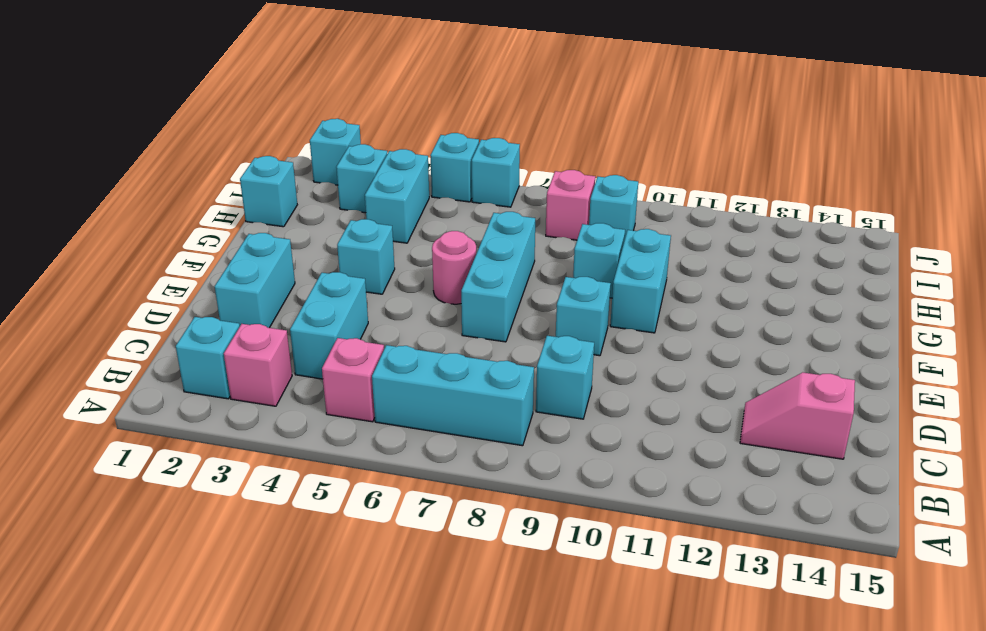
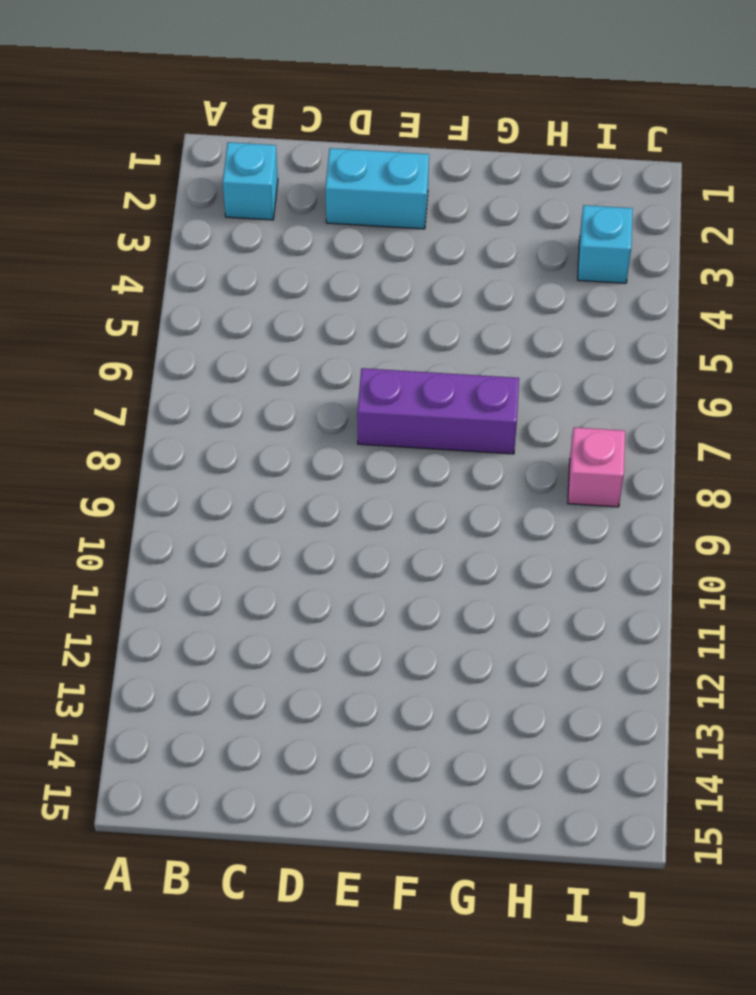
purple brick E7:G7 level 1 -> cyan brick E7:G7 level 1
none -> pink brick B3 level 1
none -> pink brick B5 level 1
none -> cyan brick B6:B8 level 1

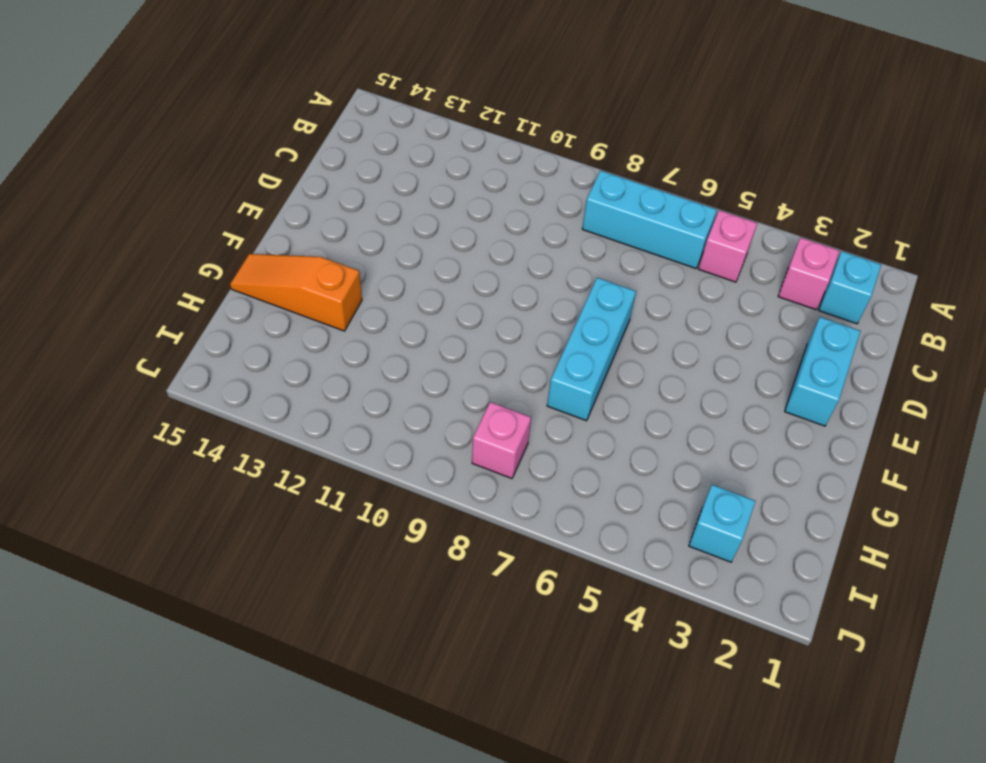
orange slope G13:G15 level 1 top 13 -> none
none -> cyan brick C4:D4 level 1
none -> cyan brick C9 level 1
none -> pink slope C13:C14 level 1 top 14

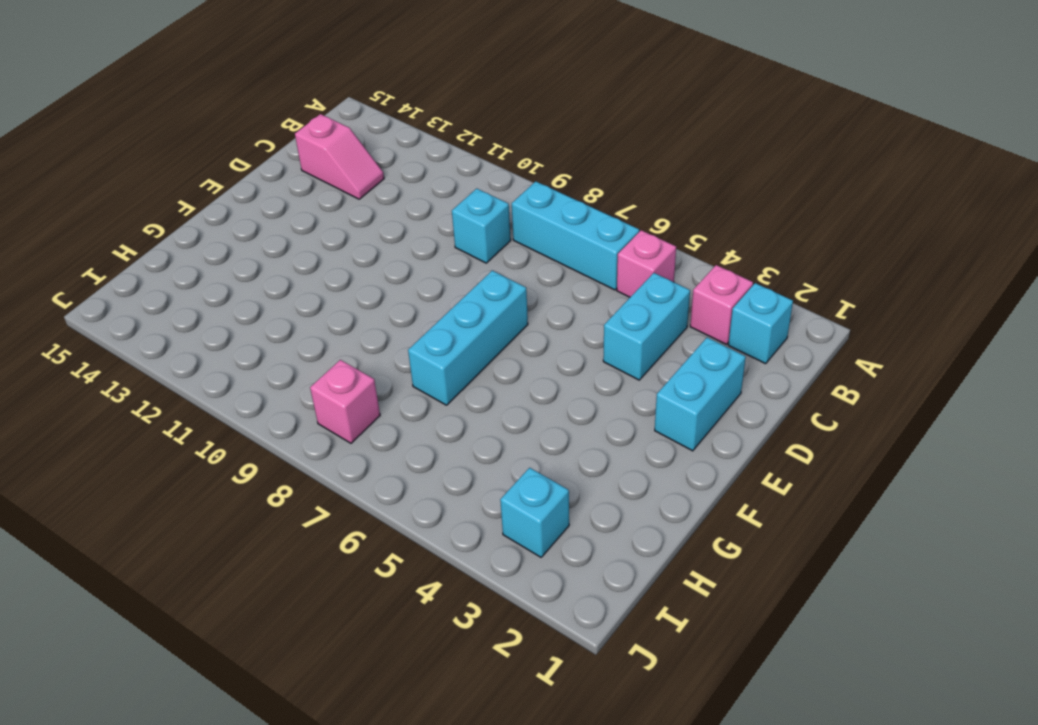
none -> cyan brick E9 level 1
none -> cyan brick F4 level 1
none -> pink round brick F6 level 1

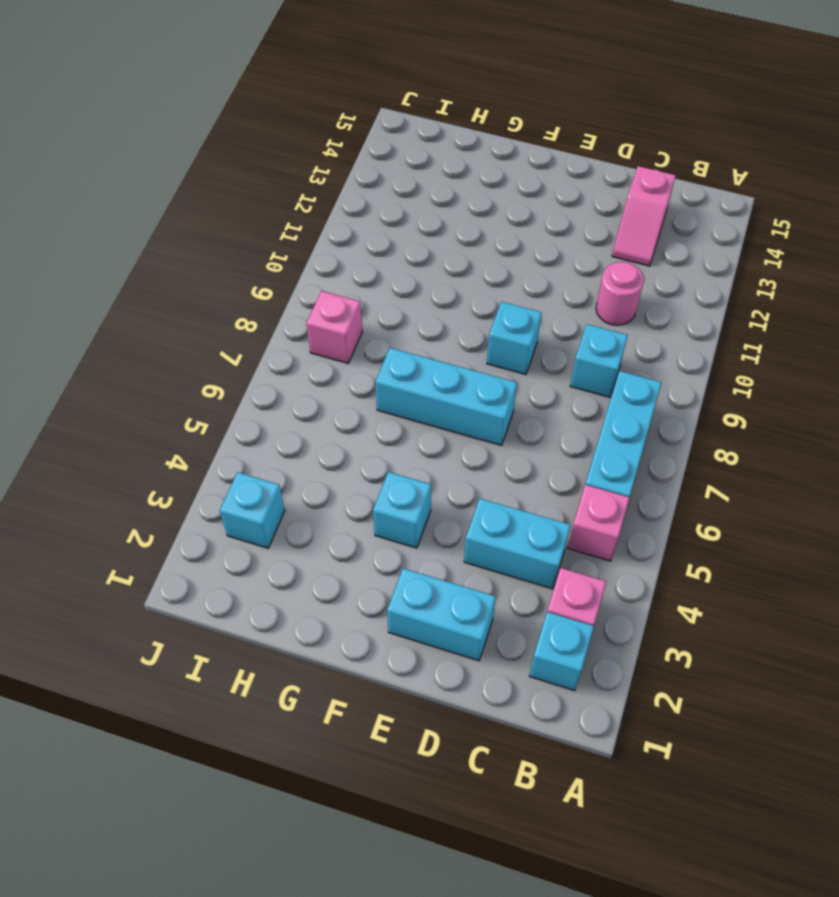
pink round brick C11 level 1 -> pink round brick F6 level 1
none -> cyan brick F10:G10 level 1
none -> cyan brick G9 level 1
none -> cyan brick H1 level 1

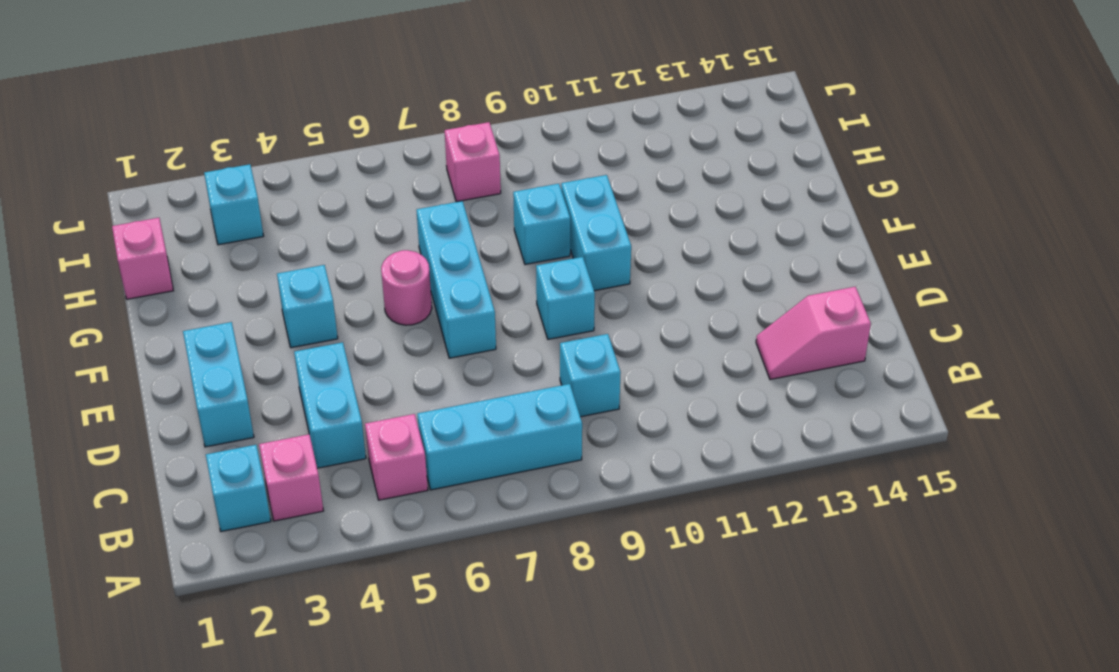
pink brick H1 level 1 -> cyan brick H1 level 1
none -> cyan brick H4:I4 level 1
none -> cyan brick I9 level 1
none -> cyan brick J2 level 1

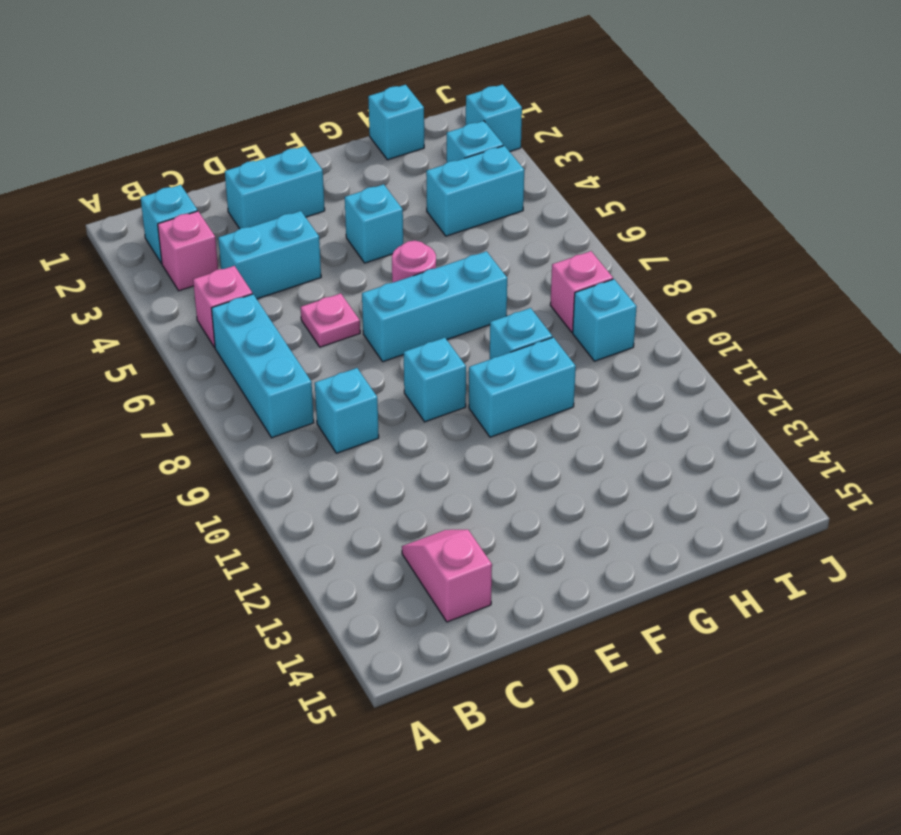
pink plate D6 level 1 -> none
none -> cyan brick J5 level 1
none -> cyan brick J6 level 1

